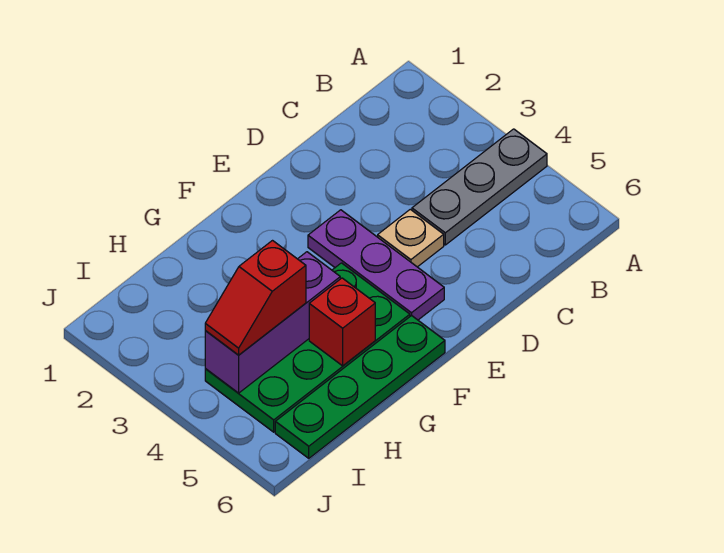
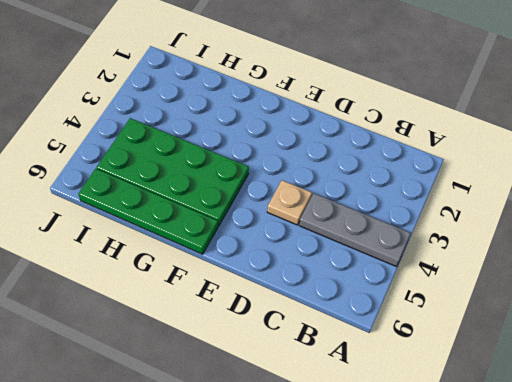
none -> purple plate E3:E5 level 1
none -> purple brick G4:I4 level 2

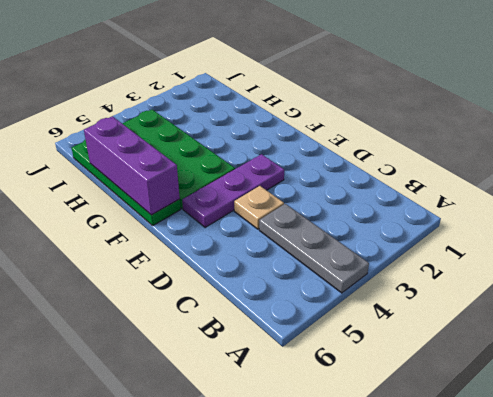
purple brick F6:H6 level 2 -> purple brick G4:I4 level 2
none -> red brick G5 level 2
none -> red slope H4:I4 level 3 top H

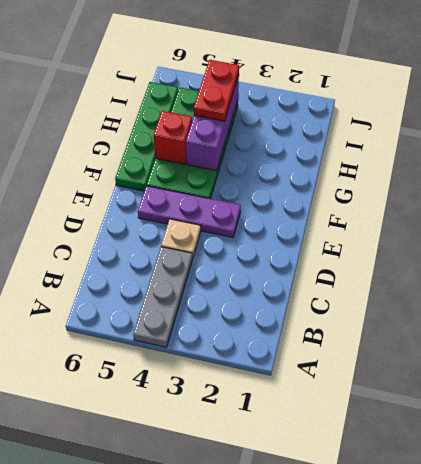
red plate H4:I4 level 3 -> red slope H4:I4 level 3 top H

